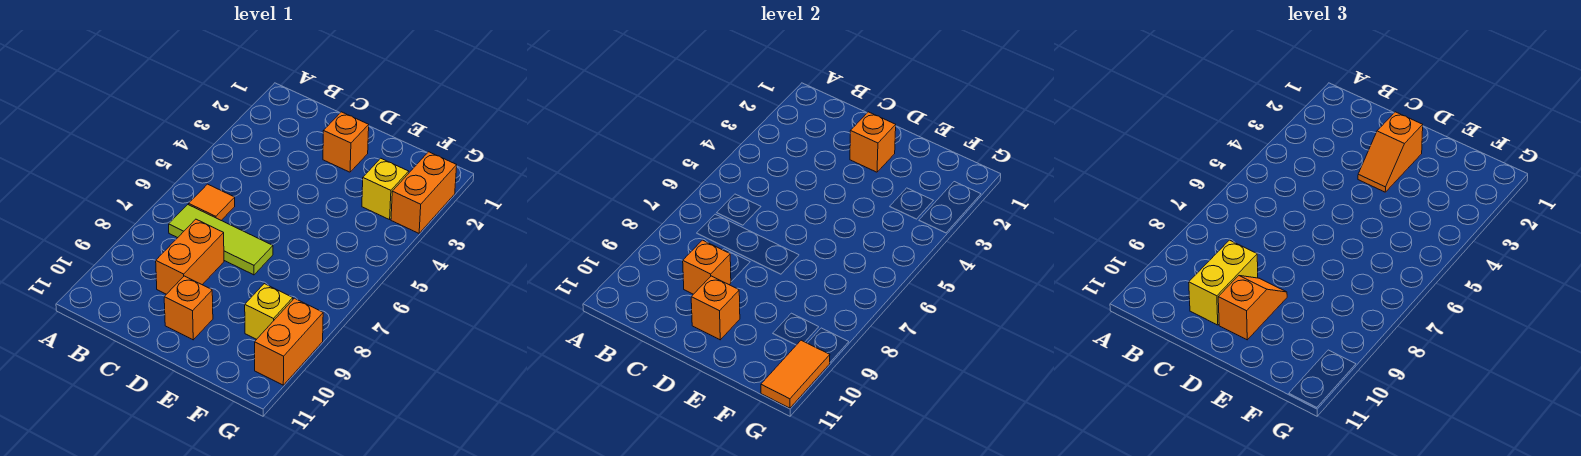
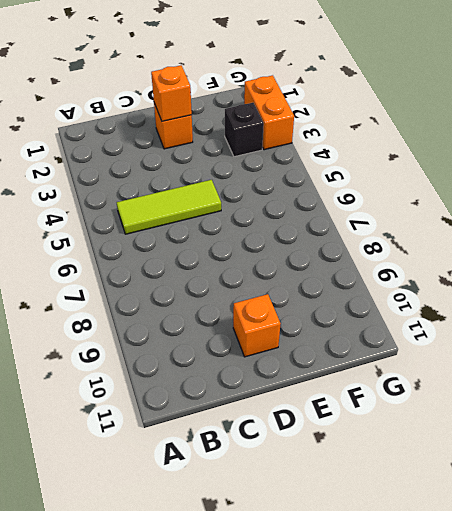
lime tile B5:D5 level 1 -> lime tile B7:D7 level 1
black brick F3 level 1 -> yellow brick F3 level 1
none -> orange tile B6 level 1
none -> orange brick C8:C9 level 1
none -> yellow brick F9 level 1

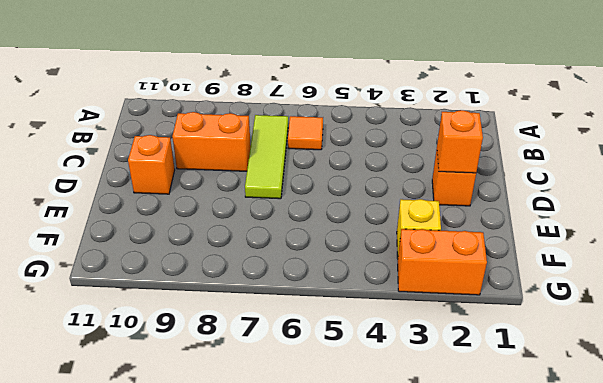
none -> yellow brick F9 level 1
none -> orange brick G9:G10 level 1
none -> orange brick C9 level 2

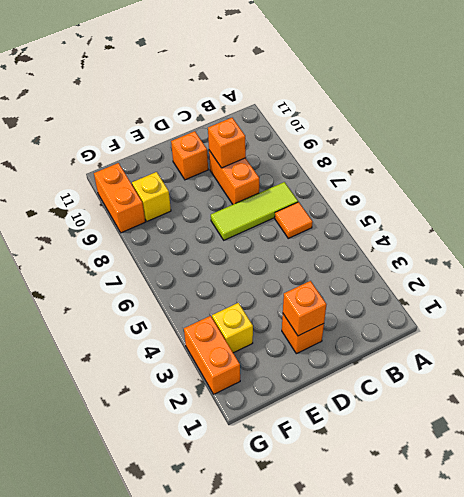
none -> orange brick D10 level 2
none -> orange tile G10:G11 level 2
none -> yellow brick C9:C10 level 3

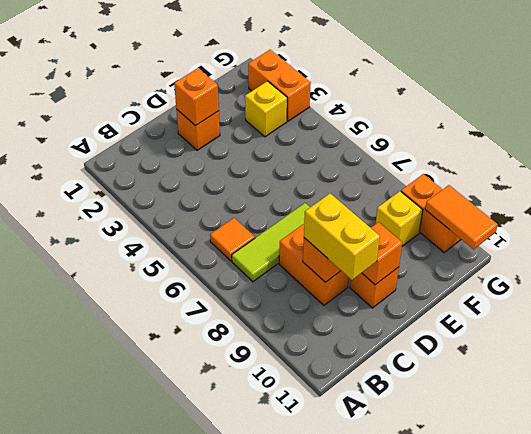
none -> orange slope D2:D3 level 3 top 2
none -> orange slope D9:D10 level 3 top 10

